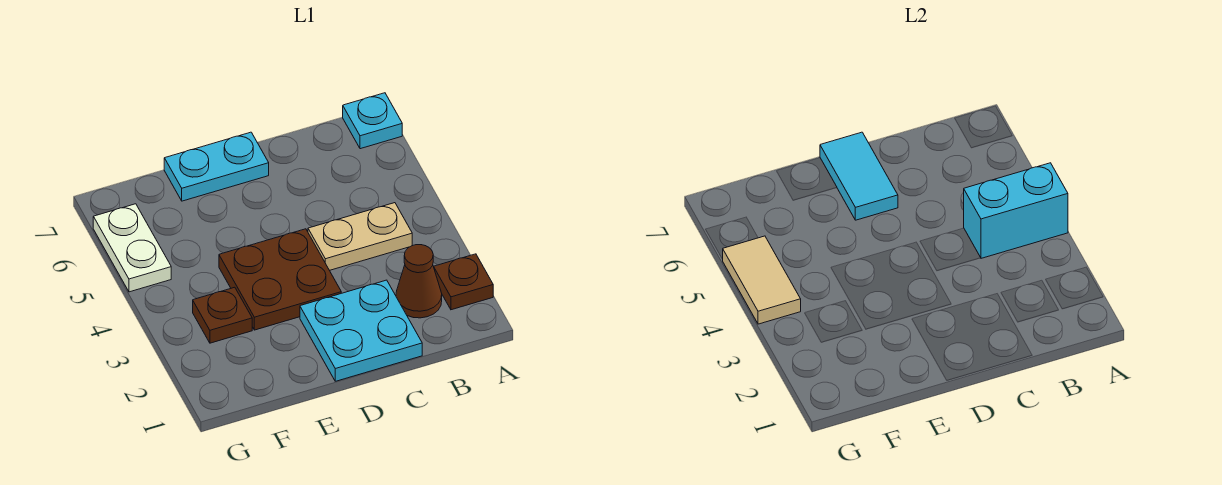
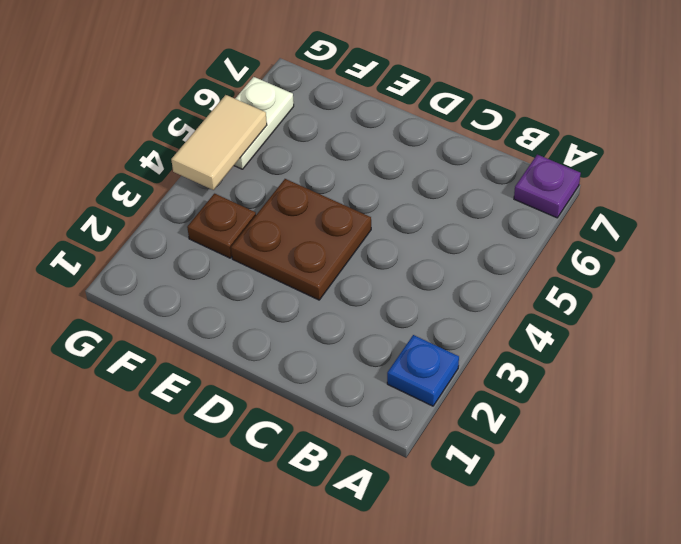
blue plate A2 level 1 -> brown plate A2 level 1
purple plate A7 level 1 -> cyan plate A7 level 1
none -> brown cone B2 level 1
none -> tan plate B4:C4 level 1
none -> cyan plate C1:D2 level 1

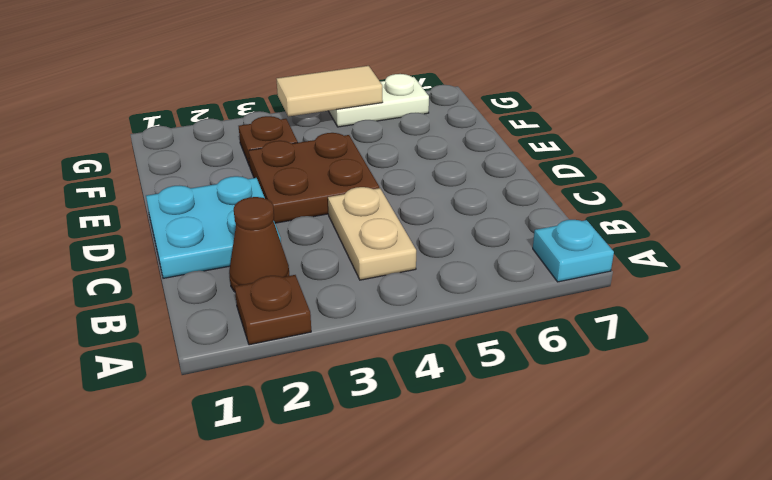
none -> cyan plate D7:E7 level 1
none -> cyan brick A4:B4 level 2
none -> cyan tile D6:D7 level 2

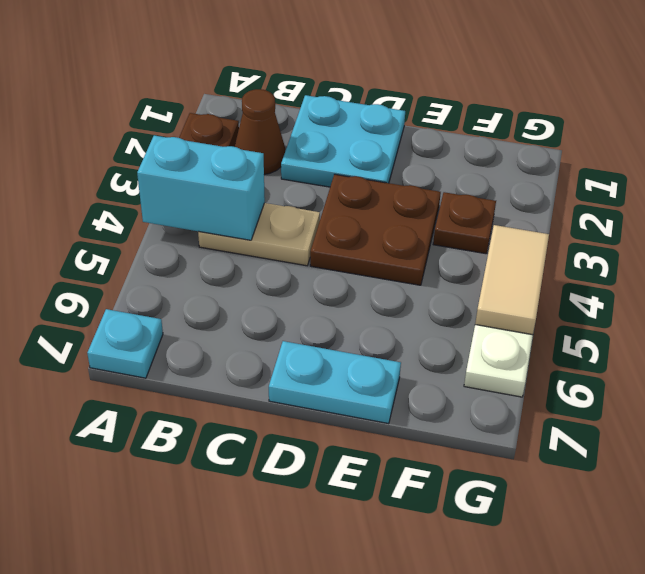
none -> cyan tile D6:D7 level 2

